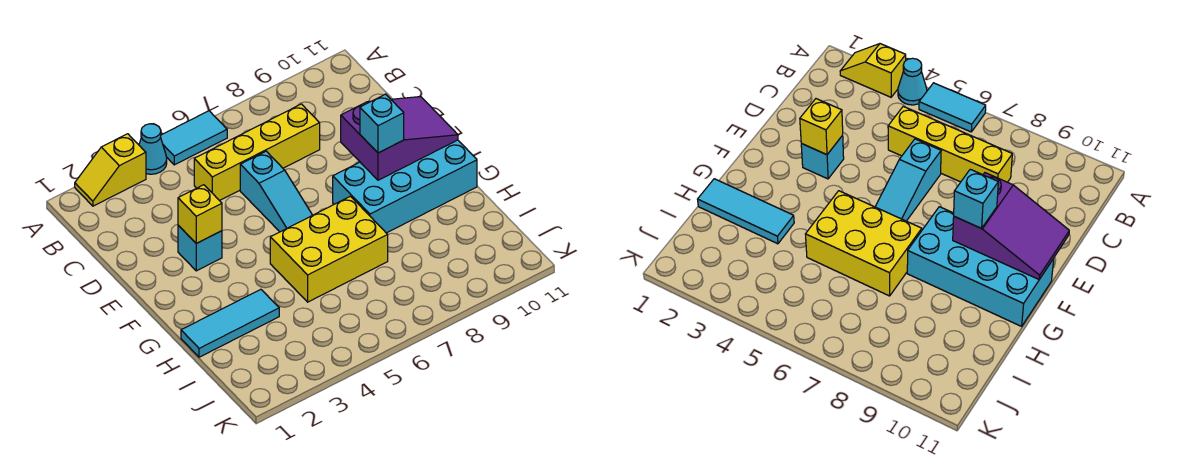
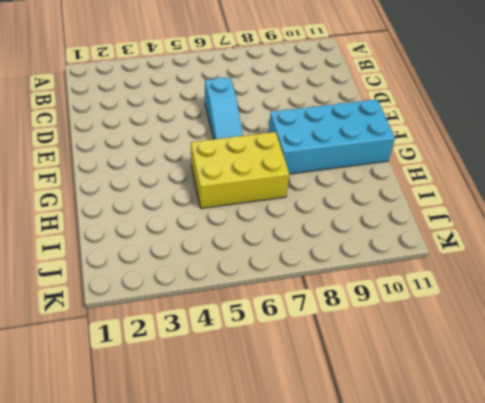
none -> yellow slope A2:A3 level 1 top 3
none -> cyan cone A4 level 1
none -> cyan tile A5:A6 level 1

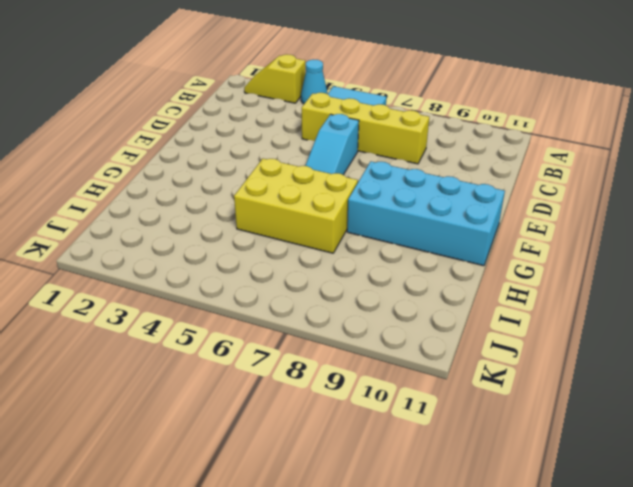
none -> cyan brick E3 level 1
none -> cyan tile H1:H3 level 1
none -> yellow brick E3 level 2

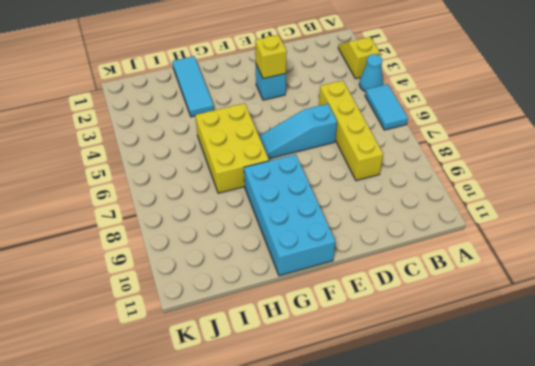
none -> purple slope E9:F11 level 2 top 9
none -> cyan brick F9 level 3

